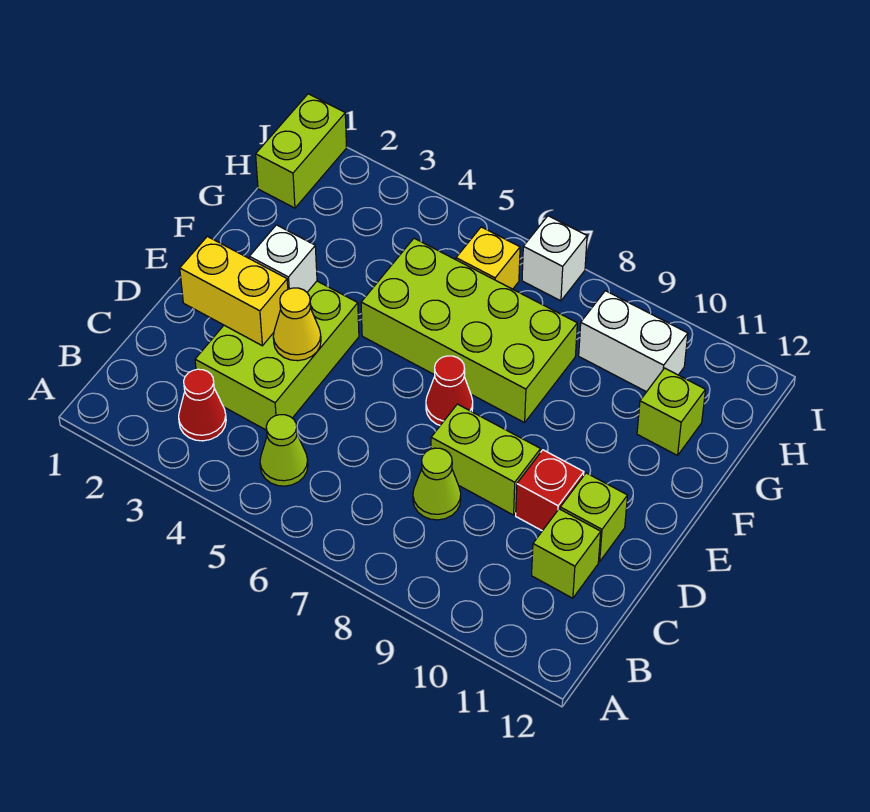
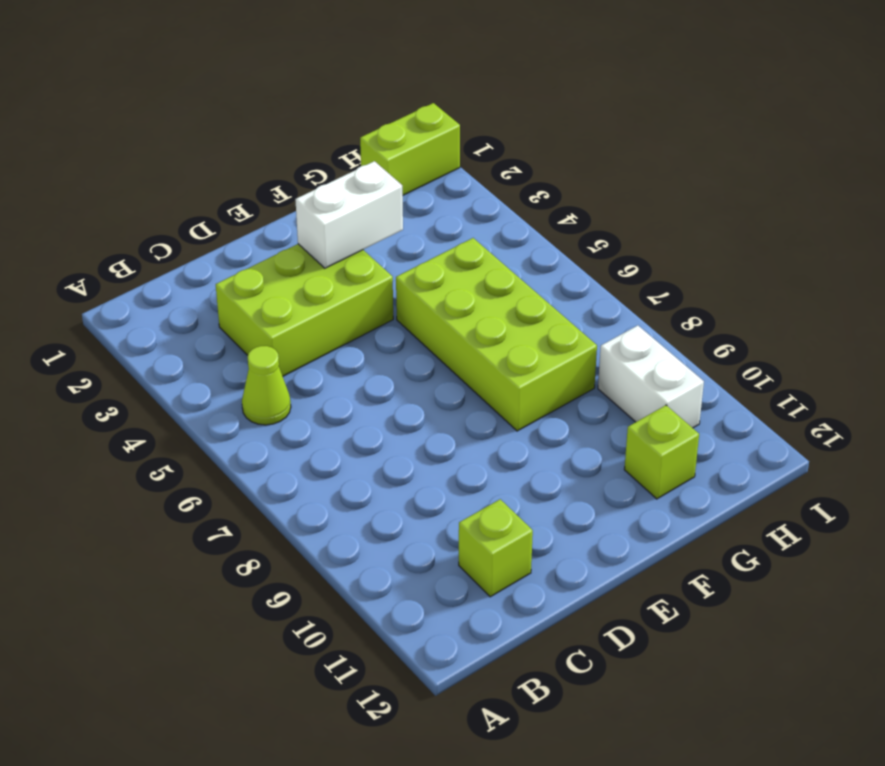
white brick E3:F3 level 2 -> white brick E3 level 2
none -> red cone B3 level 1
none -> lime cone C8 level 1
none -> lime brick D8:D9 level 1

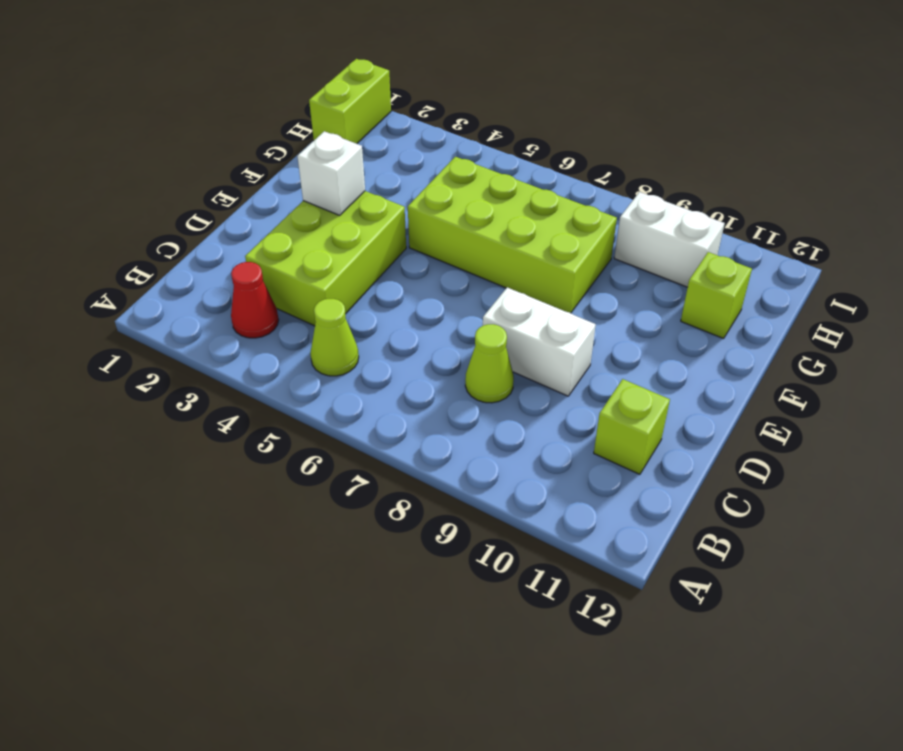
white brick D8:D9 level 1 -> lime brick D8:D9 level 1
none -> red brick D10 level 1
none -> lime brick D11 level 1
none -> red cone E7 level 1

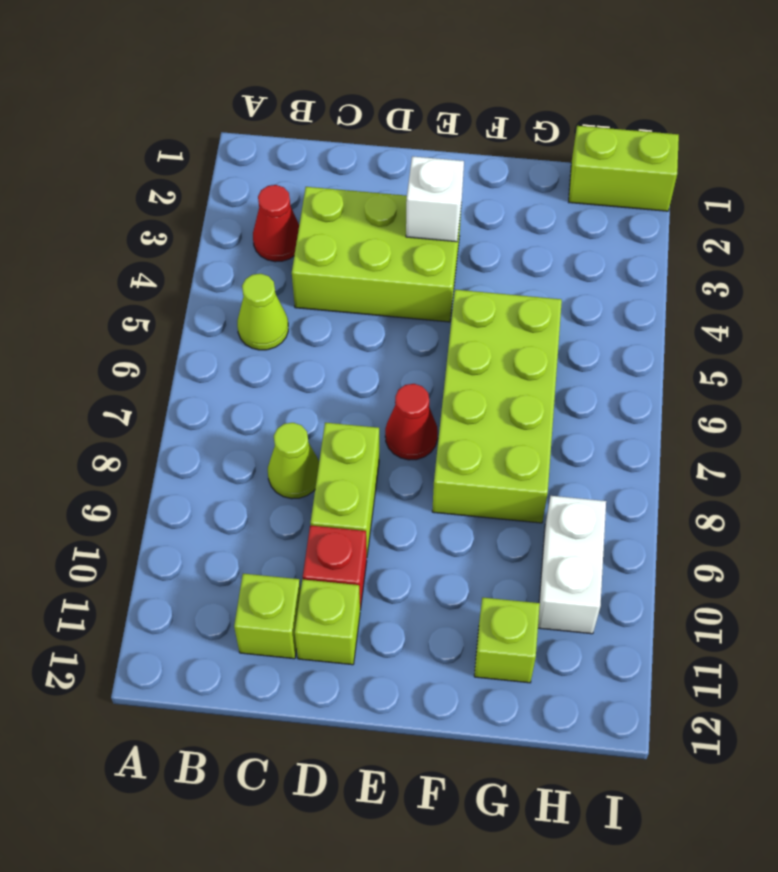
none -> yellow brick H6 level 1
none -> white brick I7 level 1
none -> yellow brick D2:D3 level 2

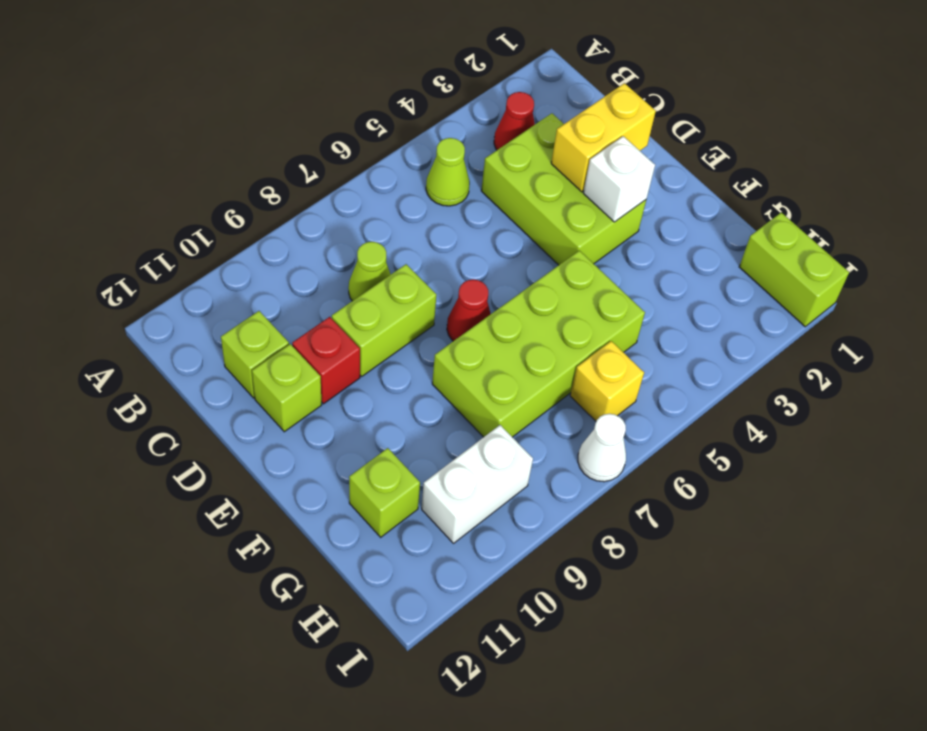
white cone I7 level 1 -> white brick I7 level 1
none -> yellow cone D4 level 2

